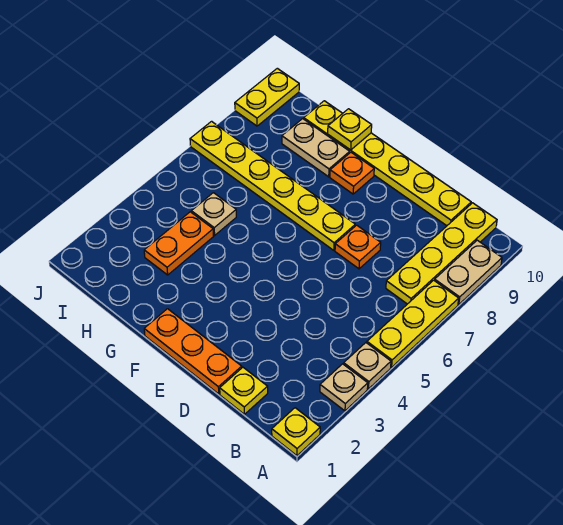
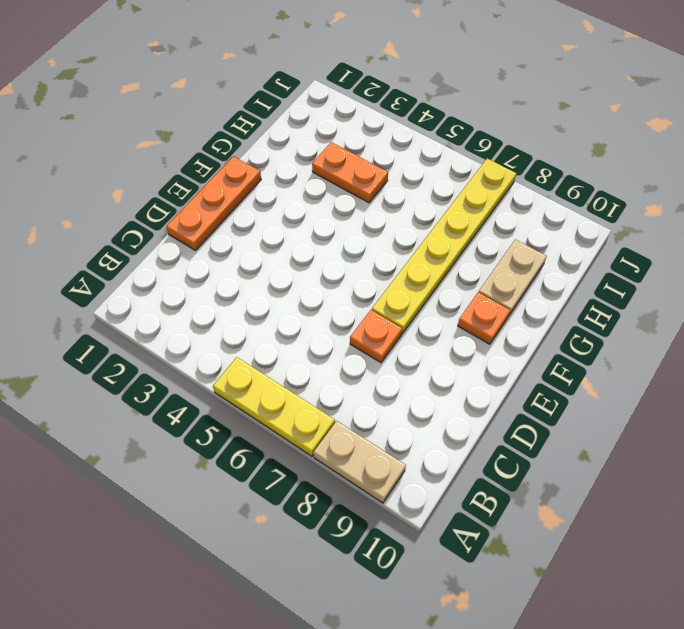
none -> yellow plate A1 level 1
none -> tan plate A3 level 1
none -> tan plate A4 level 1

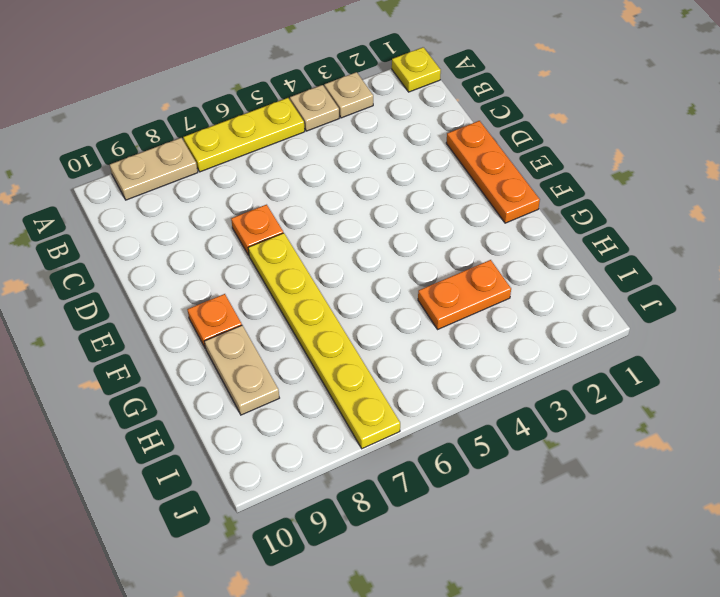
none -> yellow plate B7:B10 level 1
none -> yellow plate C1 level 1
none -> yellow plate C10:H10 level 1

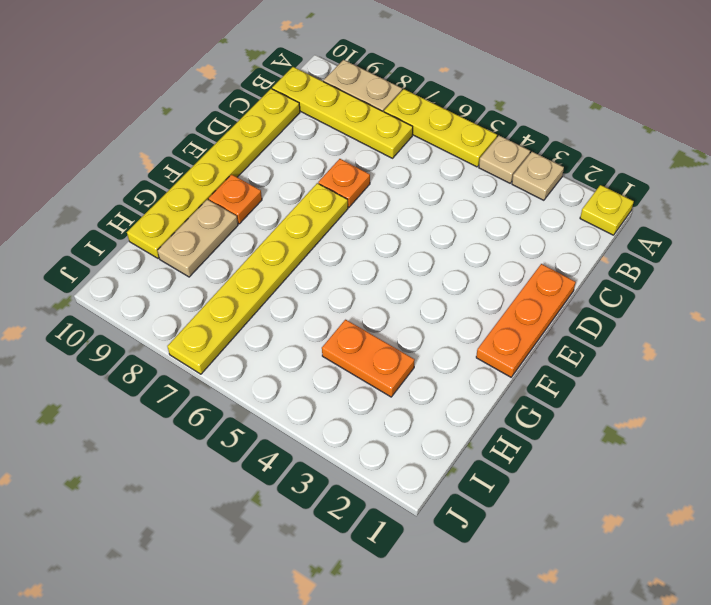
none -> yellow plate C1 level 1
none -> tan plate H5 level 1
none -> yellow plate J9:J10 level 1

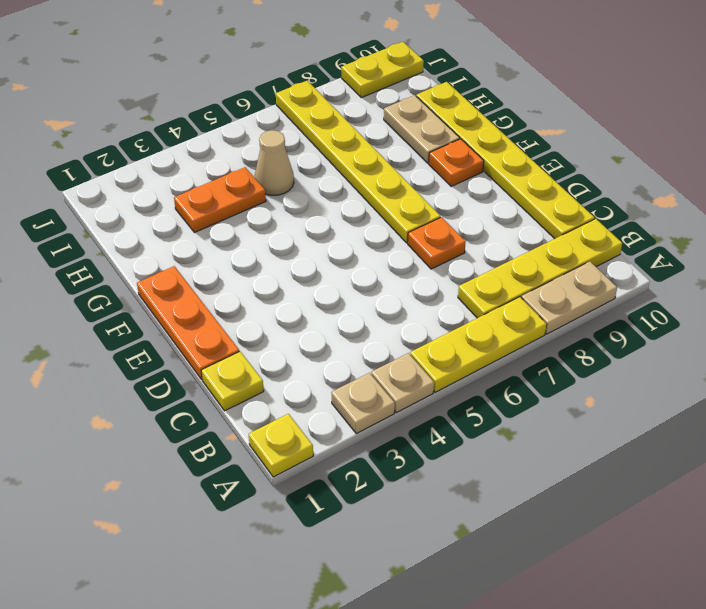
tan cone H5 level 1 -> tan plate H5 level 1
none -> yellow plate G10 level 2

